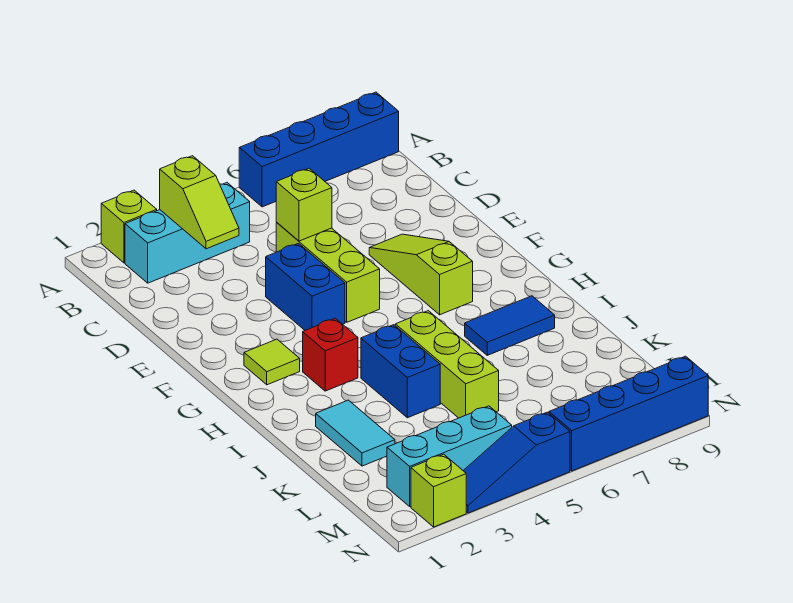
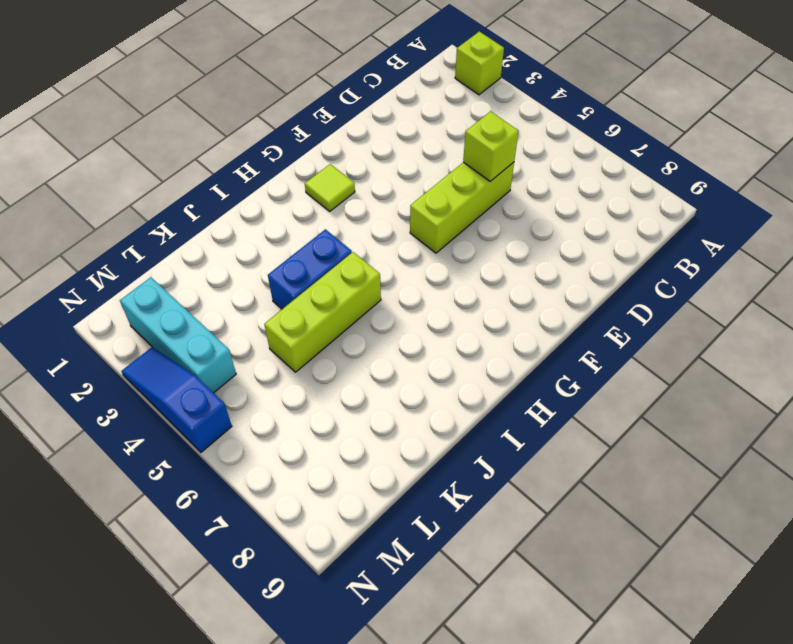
none -> blue brick A6:A9 level 1
none -> cyan brick B2:B4 level 1
none -> blue brick E4:F4 level 1

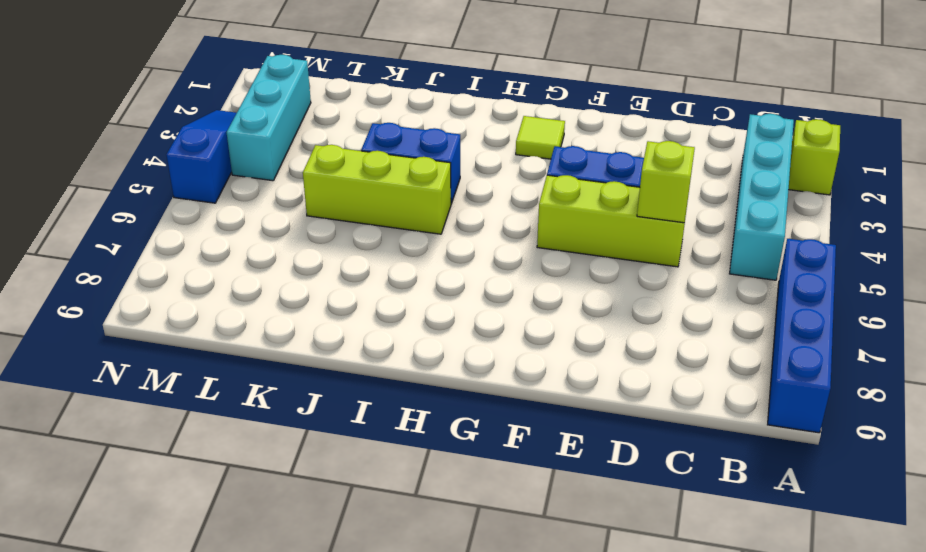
cyan brick B2:B5 level 1 -> cyan brick B2:B4 level 1
none -> lime slope E7:G7 level 1 top G
none -> red brick H3 level 1
none -> blue tile I7:I8 level 1

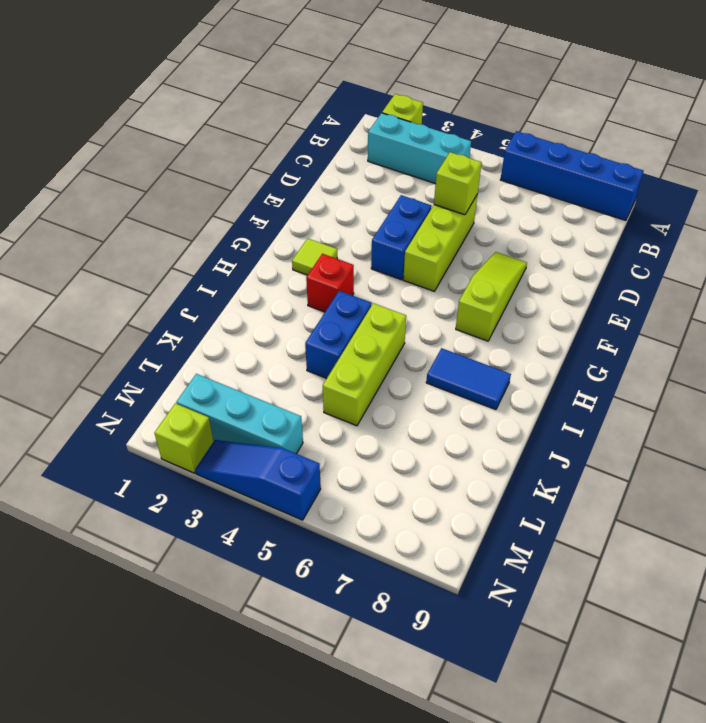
none -> cyan tile J2:K2 level 1
none -> blue brick N6:N9 level 1
none -> lime slope B3:C3 level 2 top B

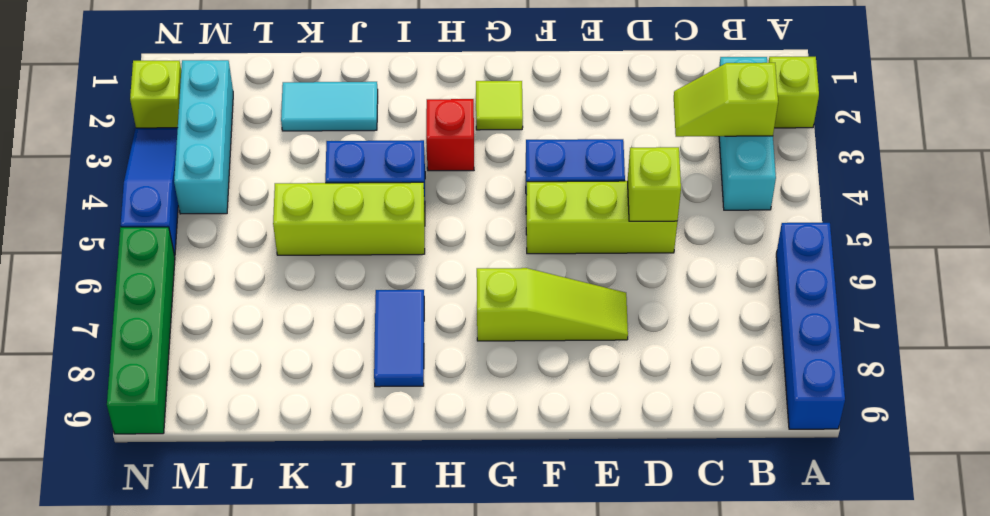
green brick N6:N9 level 1 -> blue brick N6:N9 level 1

